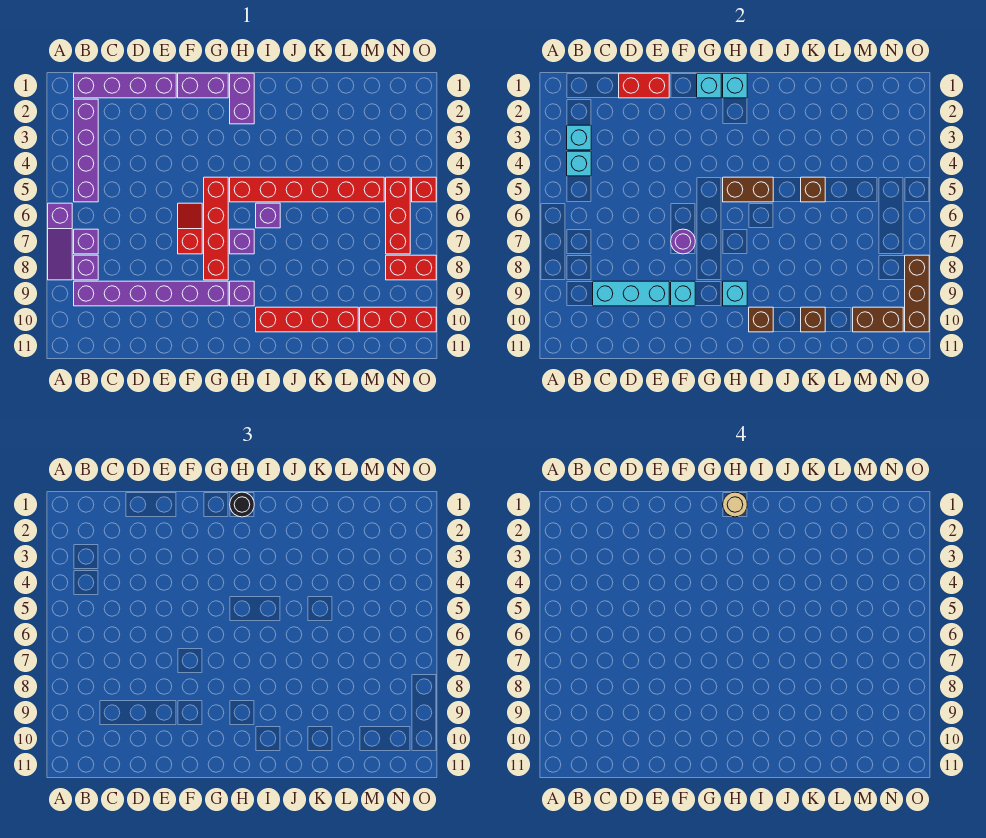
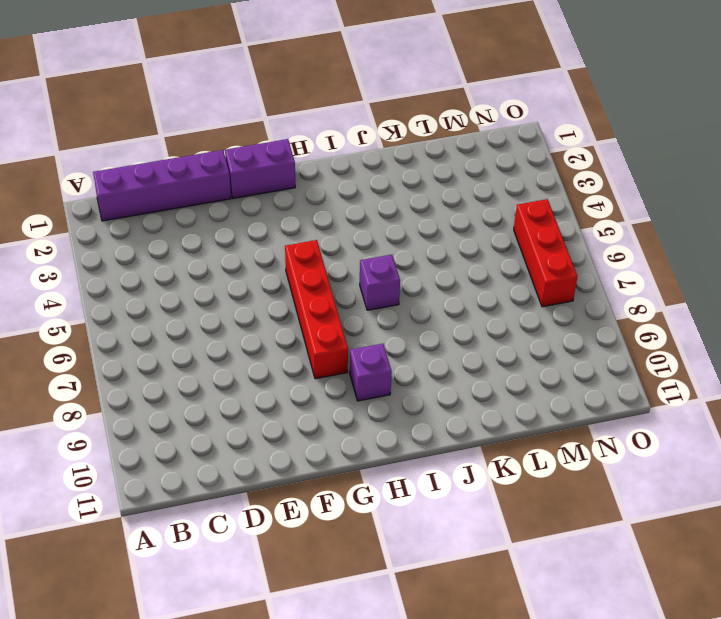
none -> purple slope A6:A8 level 1 top 6
none -> purple brick B2:B5 level 1
none -> purple brick B7 level 1
none -> purple brick B8 level 1

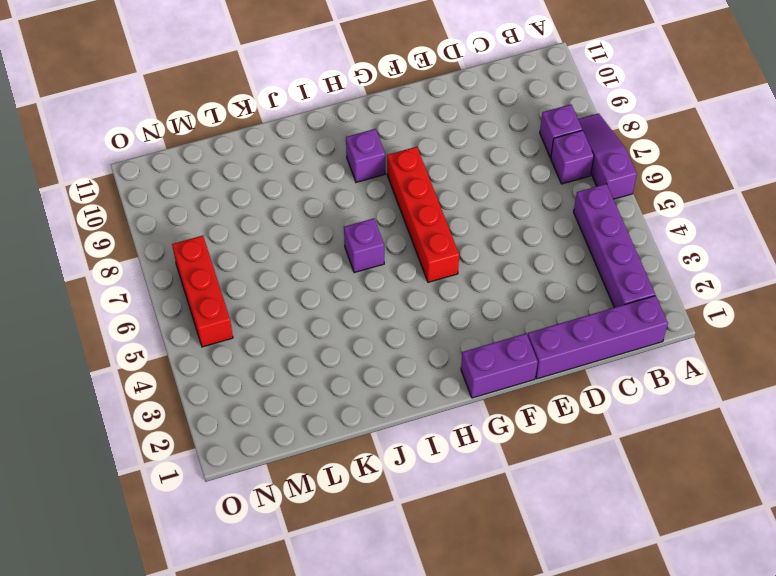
none -> purple brick B9:G9 level 1
none -> red slope F6:F7 level 1 top 7
none -> purple brick H1:H2 level 1
none -> red brick H5:M5 level 1

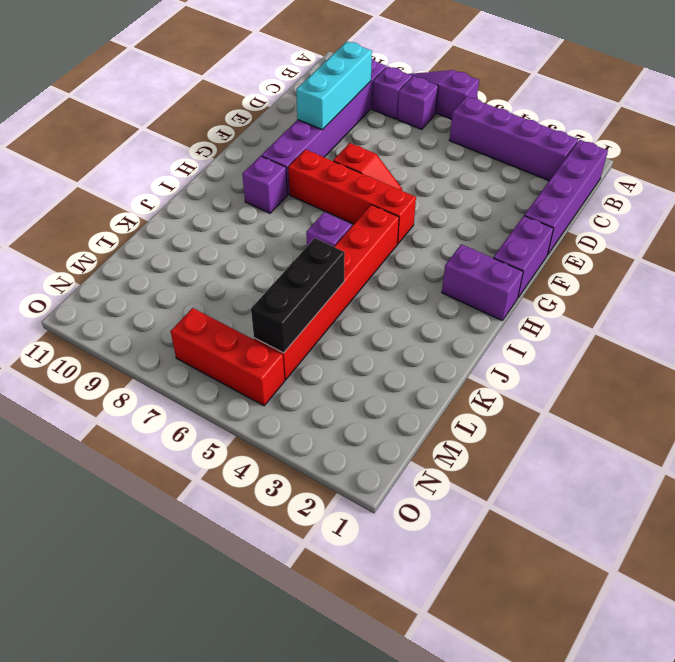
black brick K5:M5 level 2 -> brown brick K5 level 2
none -> purple brick H7 level 1
none -> red brick I10:L10 level 1
none -> red brick M10:O10 level 1
none -> red brick N8:O8 level 1

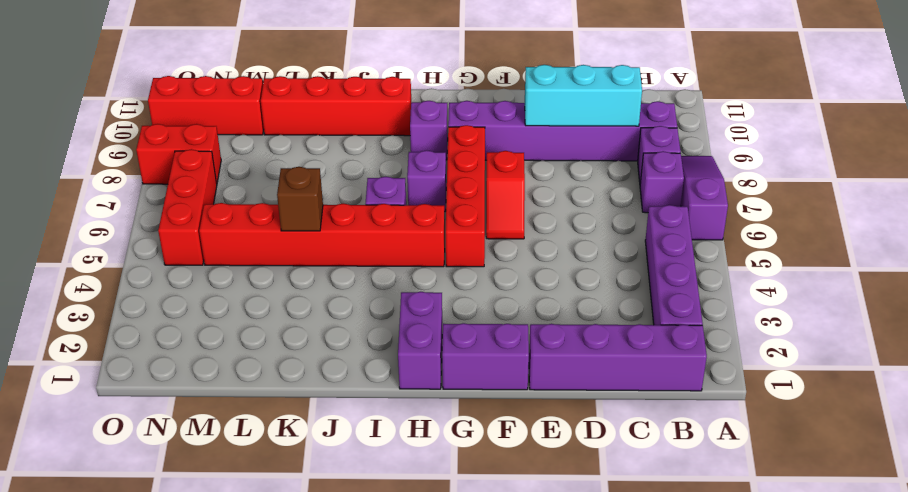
none -> red brick O5 level 1
none -> cyan brick B3 level 2
none -> cyan brick B4 level 2
none -> red brick D1:E1 level 2

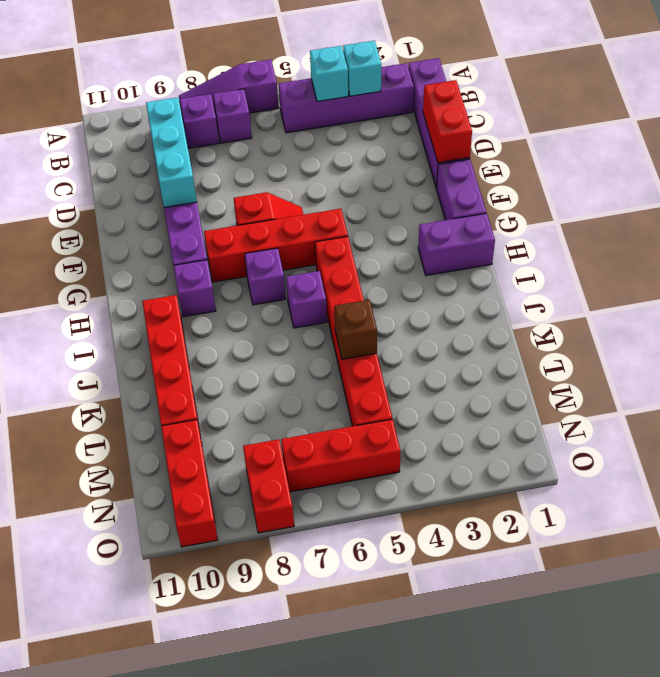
none -> red brick O5 level 1
none -> purple round brick F7 level 2
none -> cyan brick F9 level 2
none -> cyan brick G1 level 2

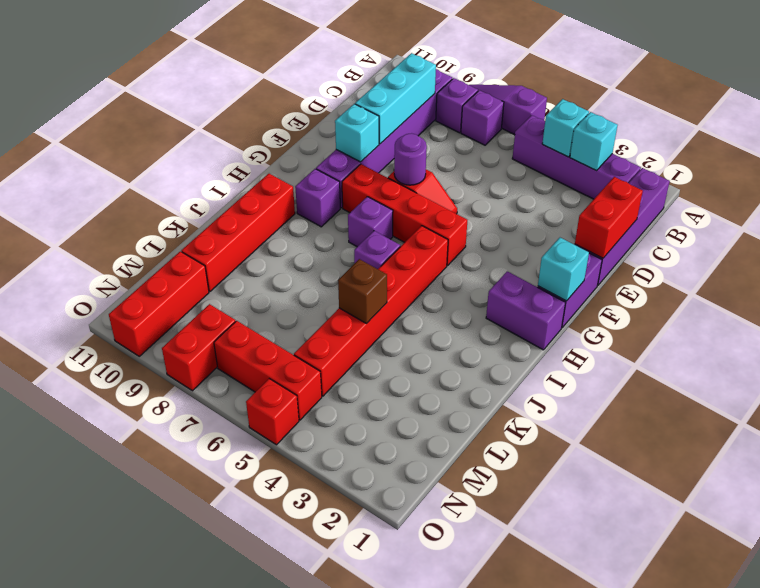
none -> cyan brick H1 level 2
none -> brown brick H5:I5 level 2
none -> cyan brick H9 level 2
none -> brown brick I10 level 2

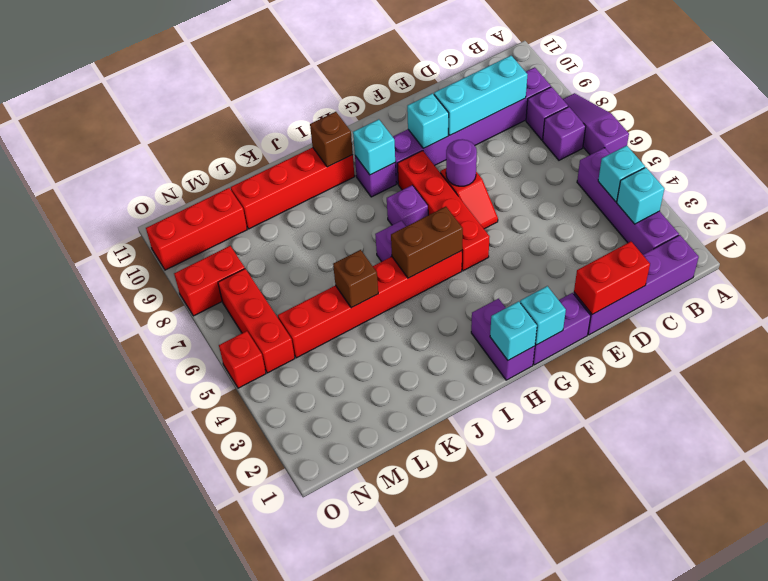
none -> brown brick K10 level 2
none -> brown brick M10:N10 level 2
none -> brown brick O8:O10 level 2
none -> black round brick H1 level 3

